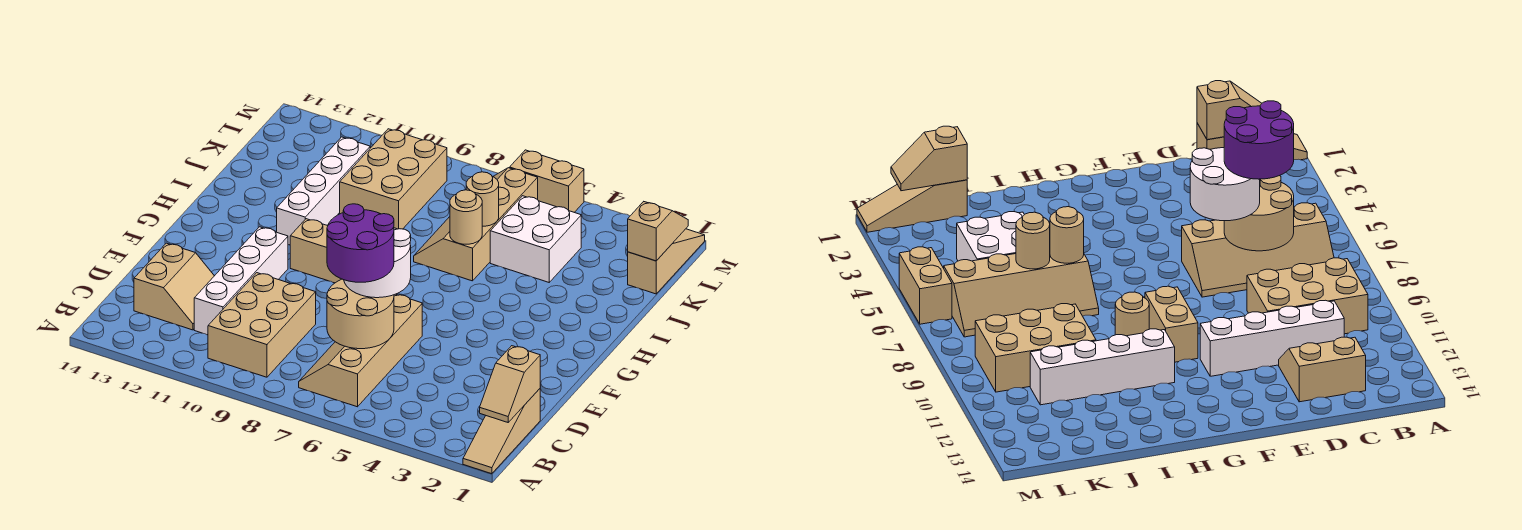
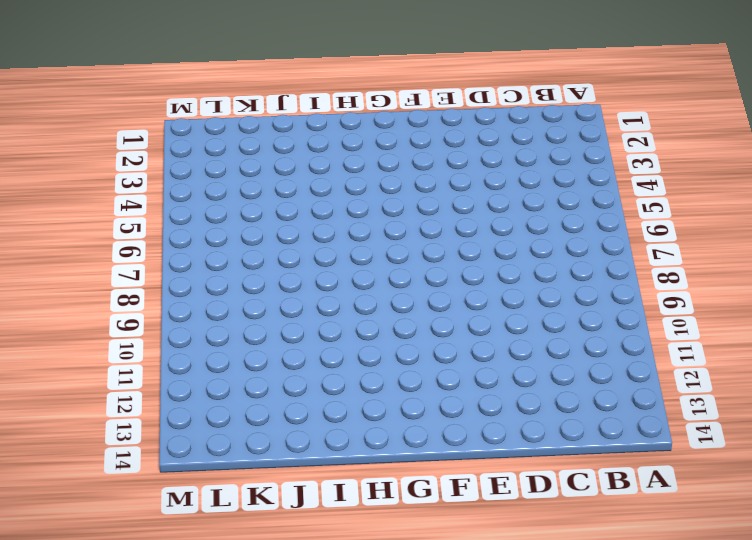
none -> tan slope A1:C1 level 1 top C
none -> tan slope B6:E7 level 1 top 6
none -> tan brick B9:D10 level 1

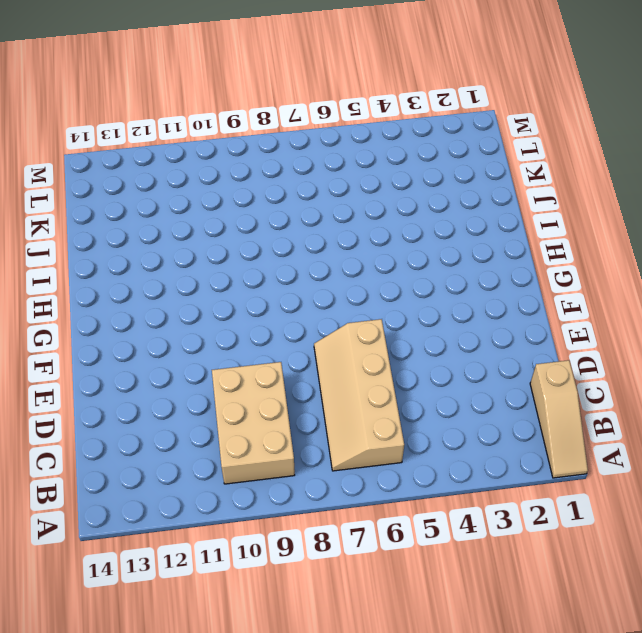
none -> white brick C11:F11 level 1
none -> tan slope C12:D13 level 1 top 13
none -> tan brick G9:G10 level 1

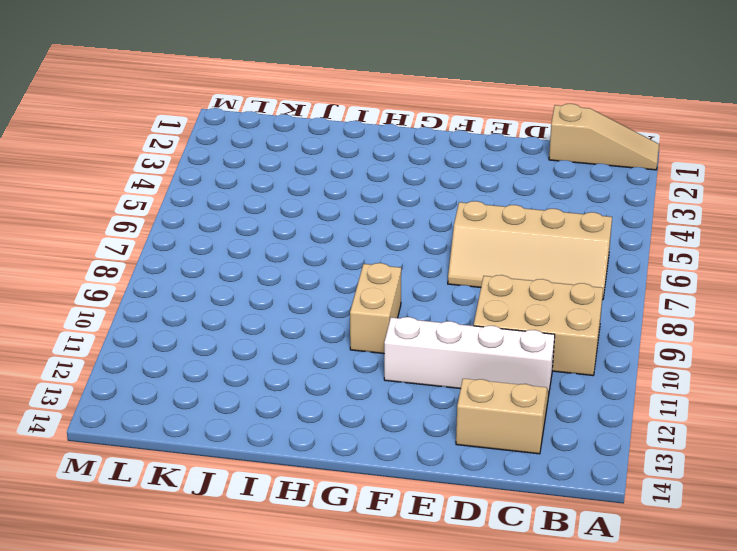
none -> tan round brick H9 level 1
none -> white brick H11:K11 level 1
none -> tan slope I6:L7 level 1 top 6

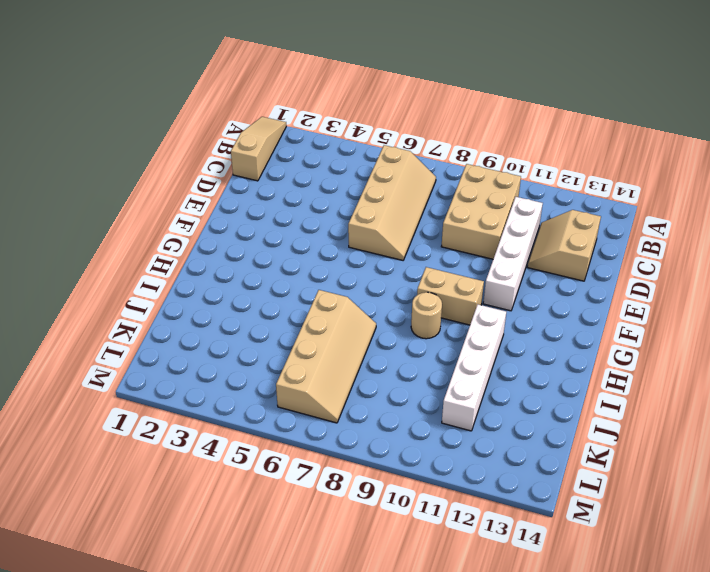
none -> white brick J4:K5 level 1
none -> tan brick J9:L10 level 1
none -> tan slope K1:M1 level 1 top K

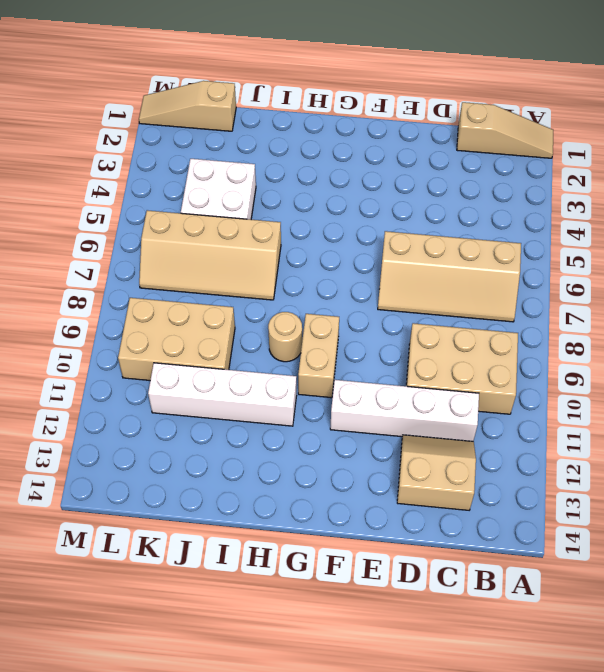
none -> tan brick M5:M6 level 1
none -> tan slope B1:C1 level 2 top C
none -> tan round brick C6:D7 level 2

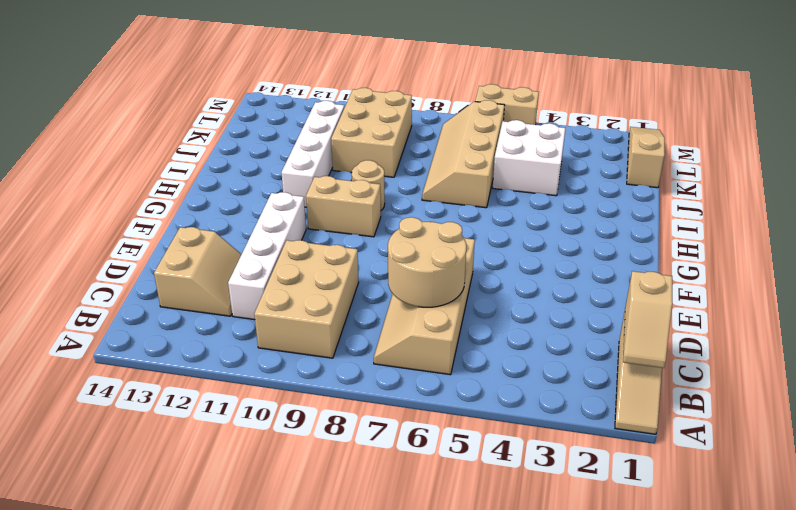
none -> tan round brick I6 level 2
none -> tan round brick J6 level 2
none -> tan slope K1:L1 level 2 top K

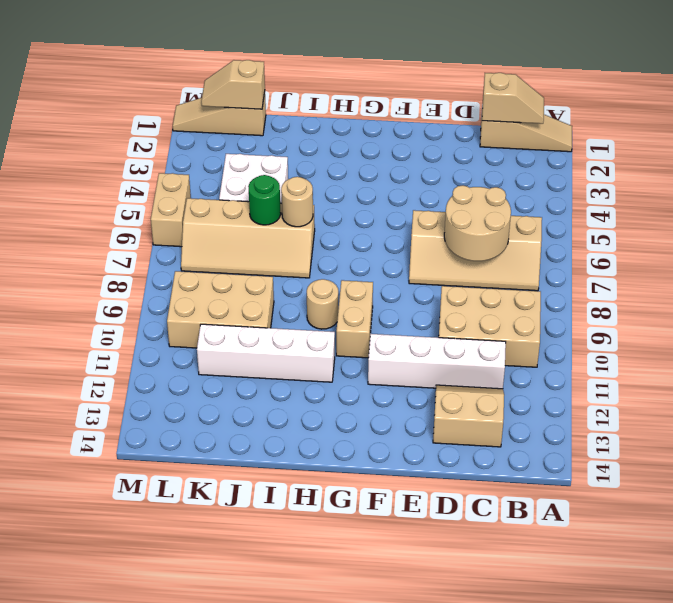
green round brick J6 level 2 -> tan round brick J6 level 2
none -> white round brick D6:E7 level 3
none -> purple round brick C6:D7 level 4

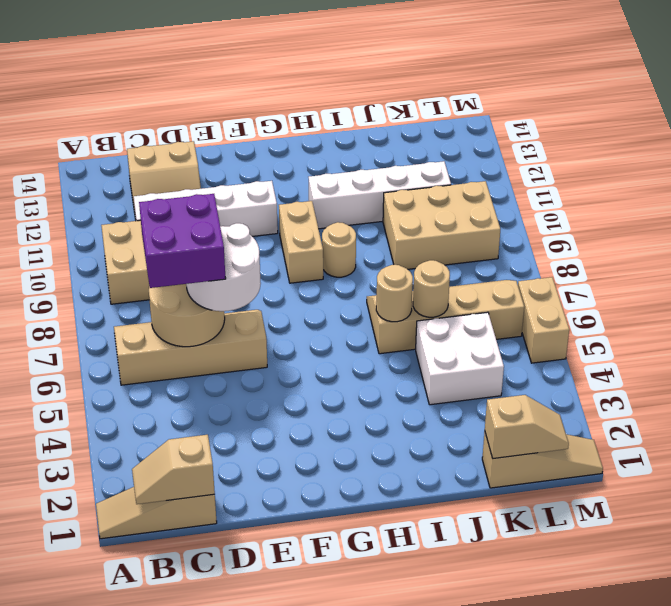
purple brick C6:D7 level 4 -> purple round brick C6:D7 level 4

